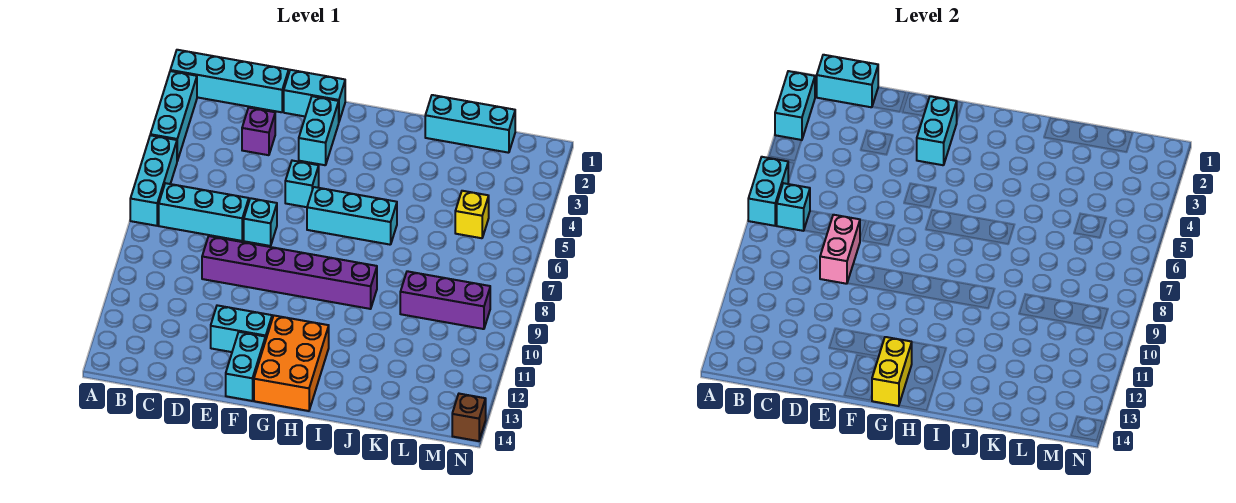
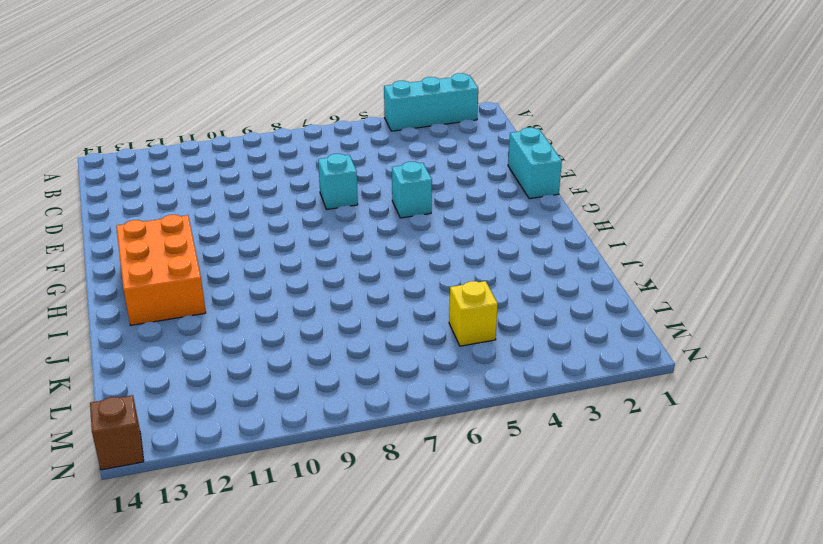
orange brick G12:I13 level 1 -> orange brick G12:H14 level 1
none -> cyan brick A1:D1 level 1
none -> cyan brick A5:A7 level 1
none -> cyan brick B7:D7 level 1

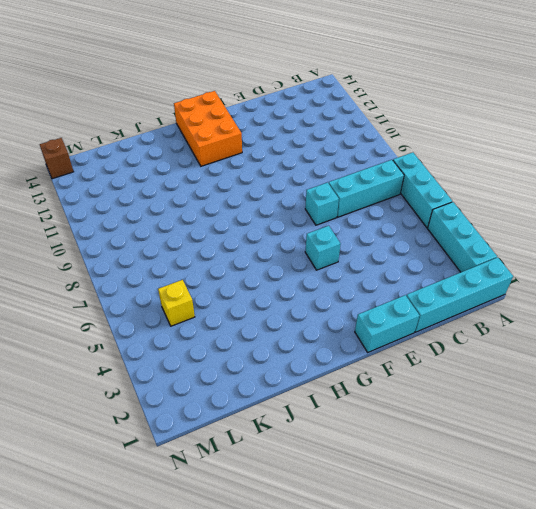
none -> purple brick D3 level 1
none -> purple brick D9:I9 level 1
none -> cyan brick E12:F12 level 1

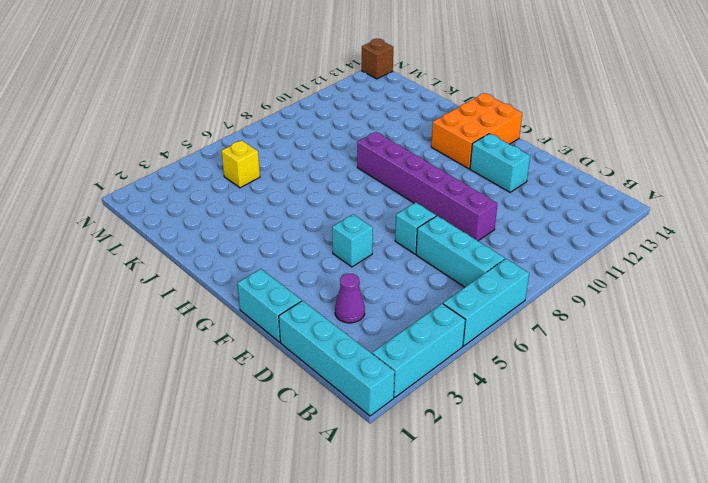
purple cone D3 level 1 -> purple brick D3 level 1
none -> cyan brick F2:F3 level 1
none -> cyan brick F13:F14 level 1
none -> cyan brick G6:I6 level 1

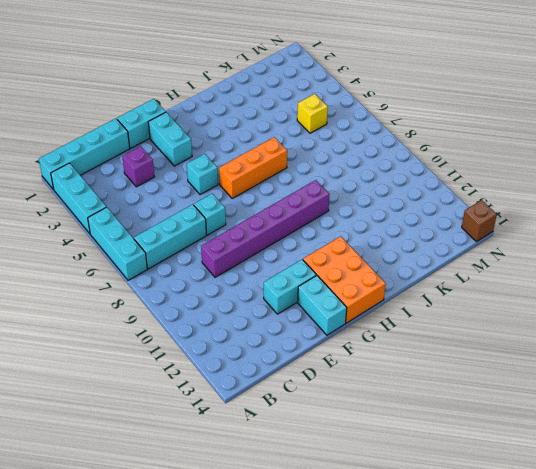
orange brick G6:I6 level 1 -> cyan brick G6:I6 level 1
none -> cyan brick J1:L1 level 1
none -> purple brick K9:M9 level 1
none -> cyan brick A2:A3 level 2

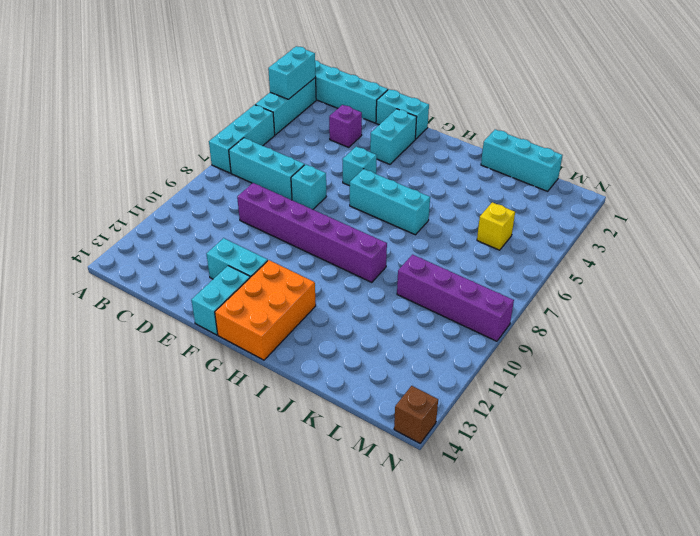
purple brick K9:N9 level 1 -> purple brick K9:M9 level 1
none -> cyan brick A6:A7 level 2
none -> cyan brick B1:C1 level 2
none -> cyan brick B7 level 2

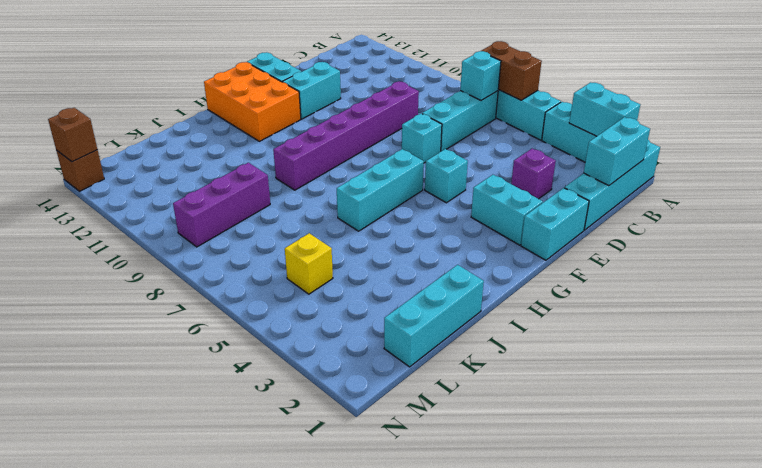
brown brick A6:A7 level 2 -> cyan brick A6:A7 level 2
brown brick N14 level 2 -> none
none -> pink brick D8:D9 level 2
none -> cyan brick F2:F3 level 2
none -> yellow brick G13:G14 level 2

